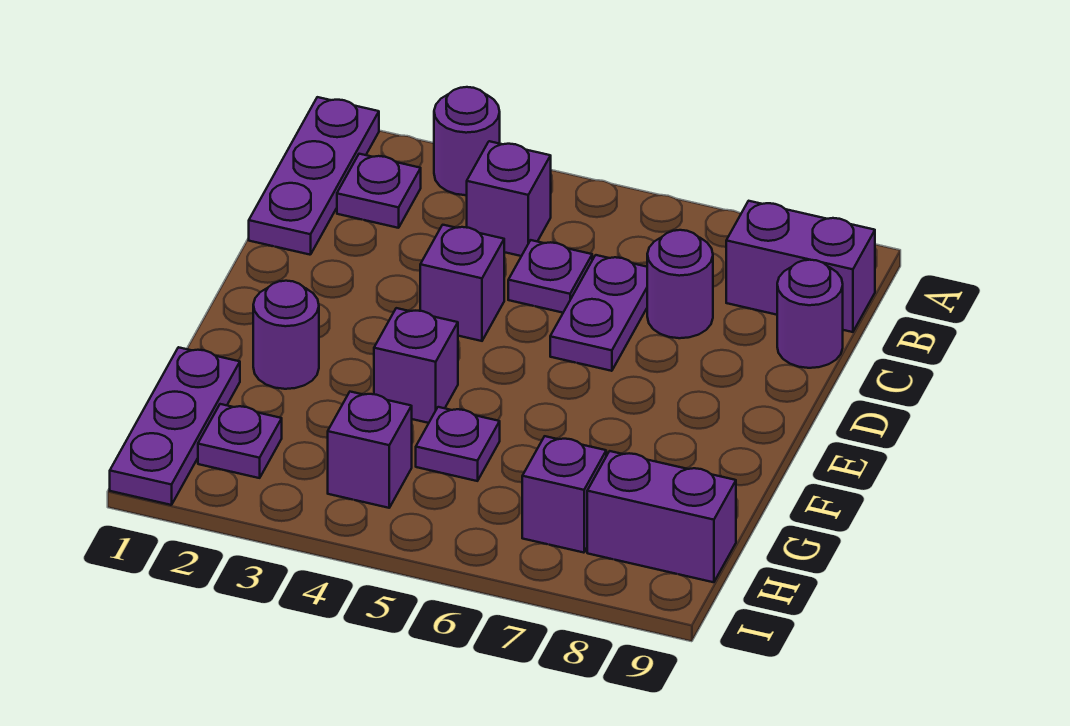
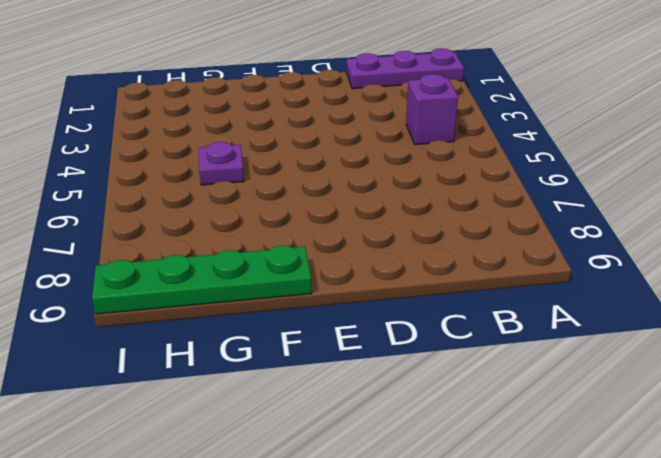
green plate F9:I9 level 1 -> purple brick H8:H9 level 1
none -> purple round brick A3 level 1
none -> purple plate B2 level 1
none -> purple brick B8:B9 level 1

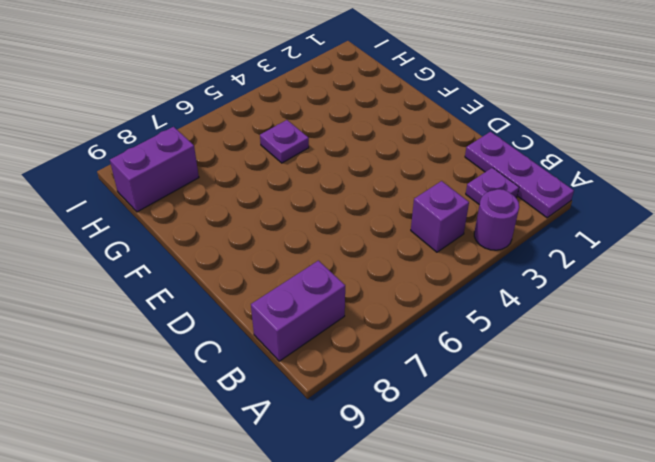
none -> purple plate C5 level 1
none -> purple plate C6:D6 level 1
none -> purple round brick C7 level 1

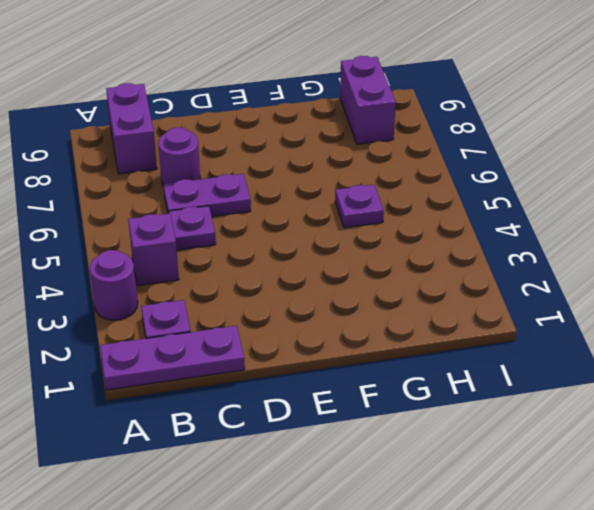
none -> purple round brick C9 level 1
none -> purple brick D4 level 1
none -> purple round brick F2 level 1

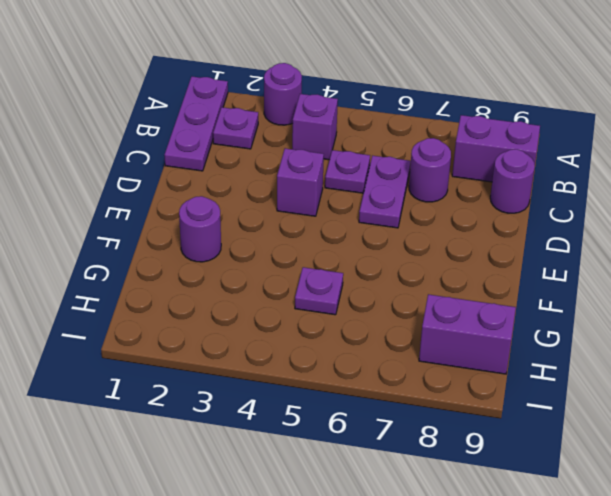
none -> purple brick F4 level 1
none -> purple plate G1:I1 level 1
none -> purple plate H2 level 1

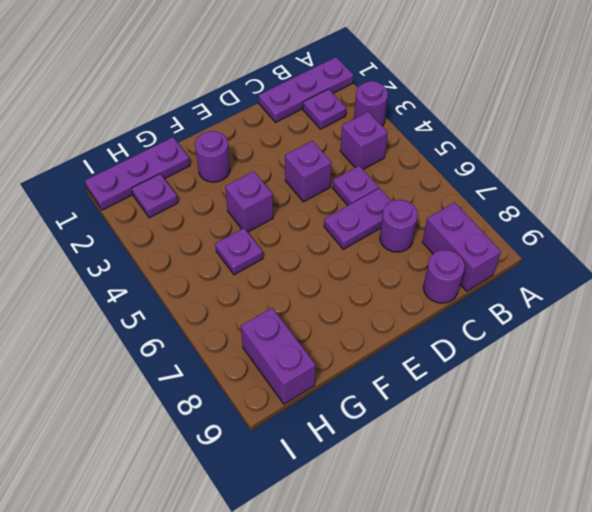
none -> purple brick H4 level 1
none -> purple brick H7 level 1

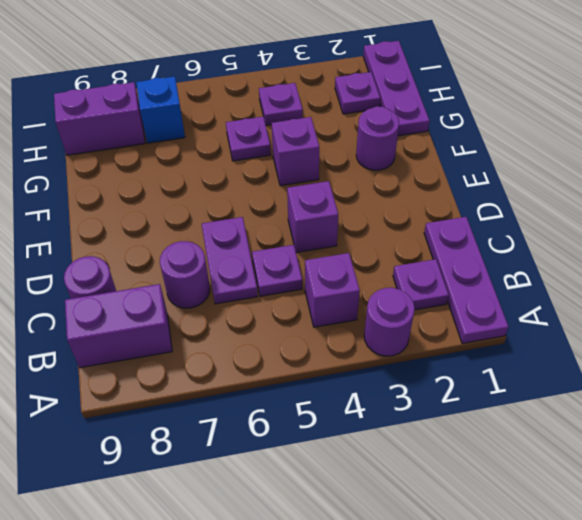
purple plate H4 level 1 -> purple brick H4 level 1
blue brick H7 level 1 -> purple brick H7 level 1

